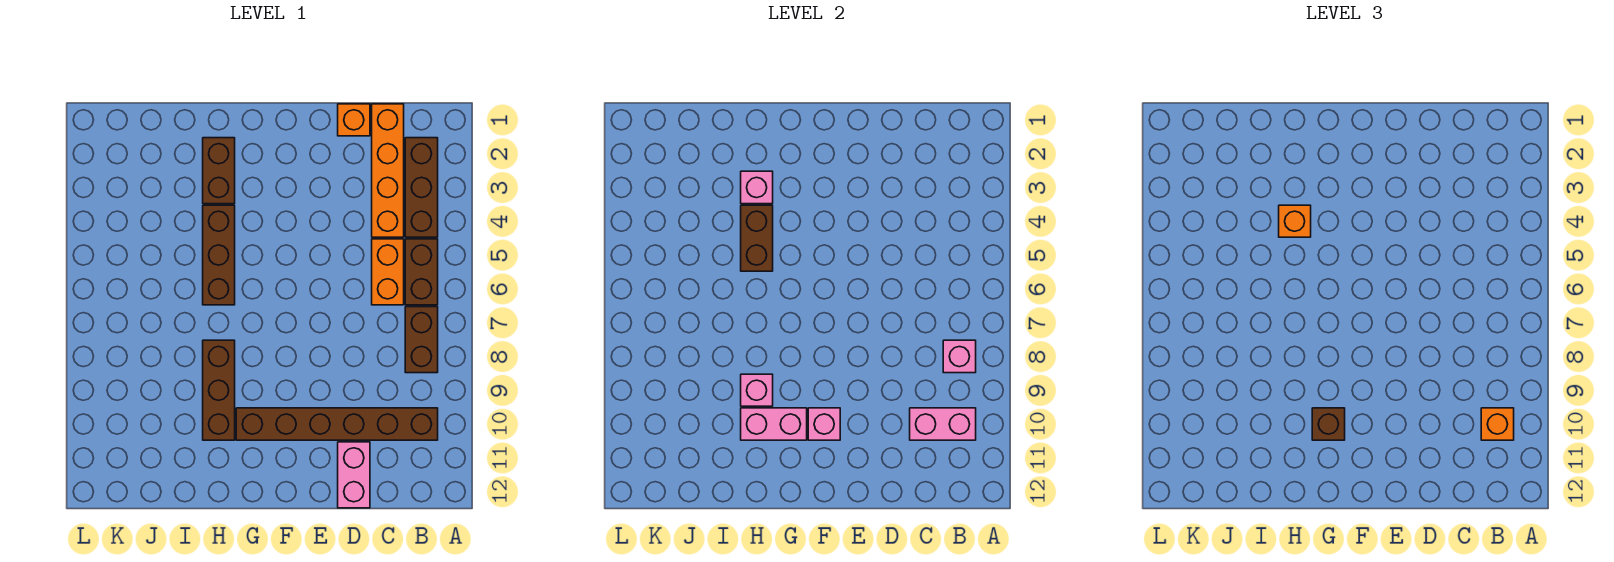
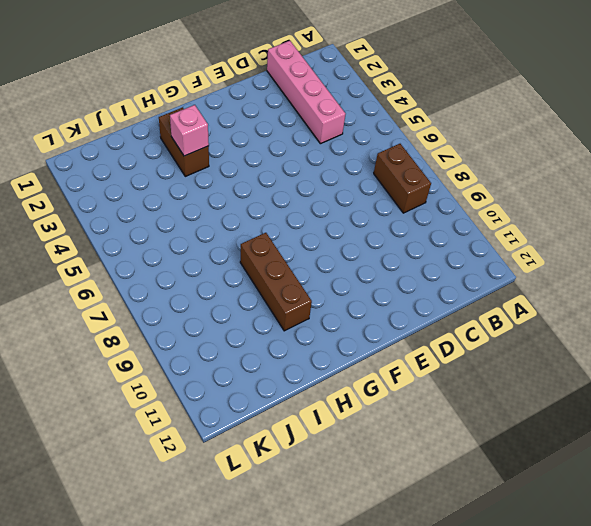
pink brick C1:C4 level 1 -> orange brick C1:C4 level 1
none -> brown brick B2:B4 level 1
none -> brown brick B5:B6 level 1
none -> brown brick B10:G10 level 1

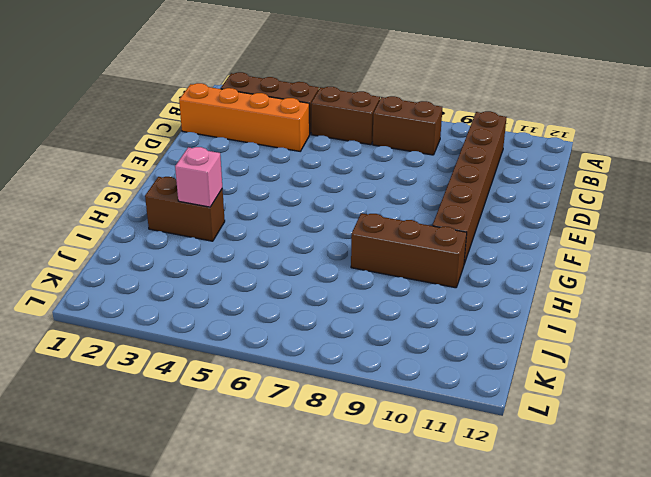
none -> orange brick C5:C6 level 1
none -> orange brick D1 level 1
none -> pink brick D11:D12 level 1

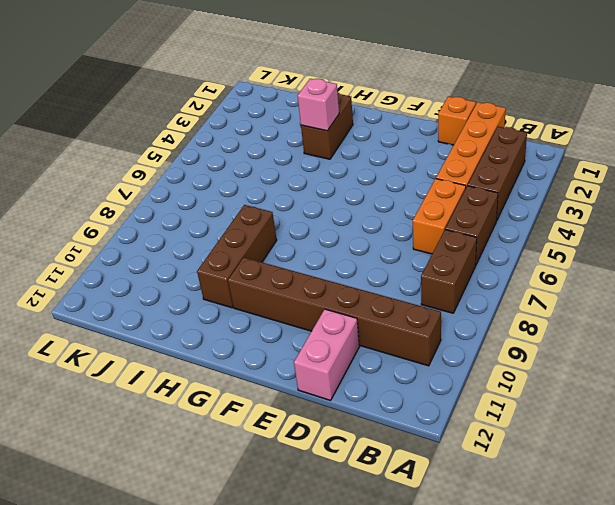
none -> brown brick H4:H6 level 1
none -> pink brick B8 level 2
none -> pink brick B10:C10 level 2

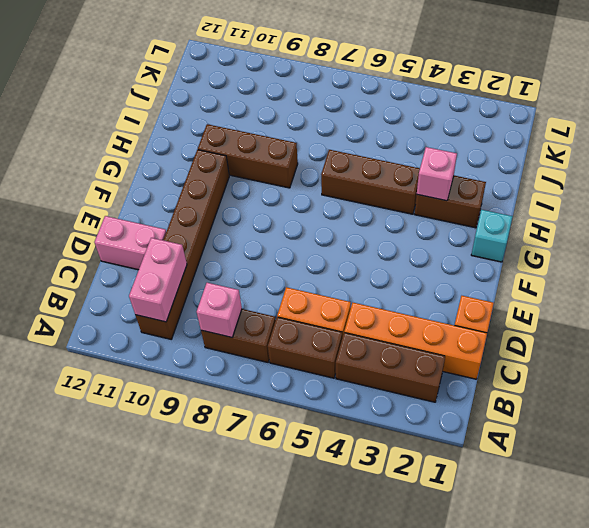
cyan brick G1 level 1 -> none
none -> pink brick F10 level 2
none -> pink brick G10:H10 level 2
none -> brown brick H4:H5 level 2

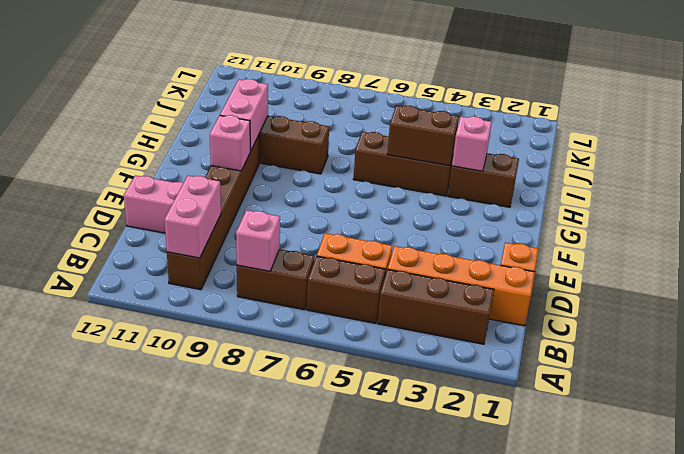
none -> pink brick H9 level 2
none -> orange brick B10 level 3
none -> brown brick G10 level 3

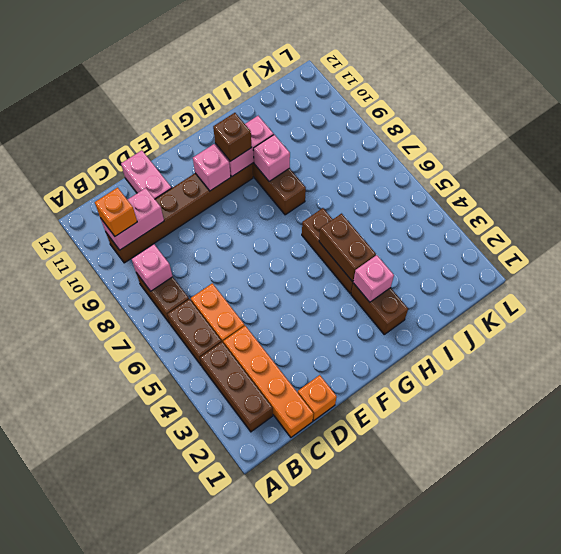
none -> orange brick H4 level 3

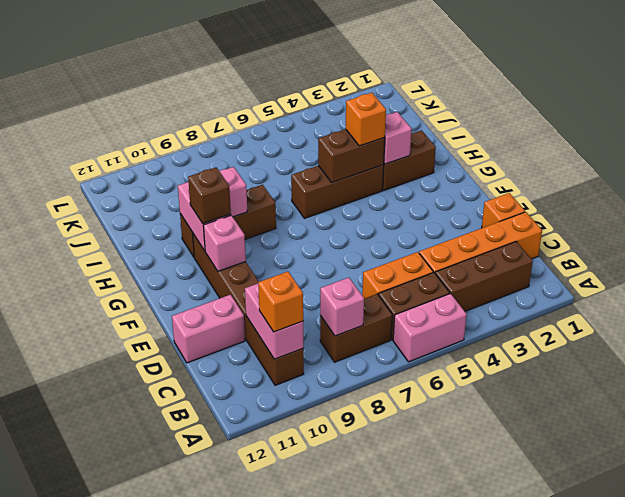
pink brick A5:A6 level 1 -> none

